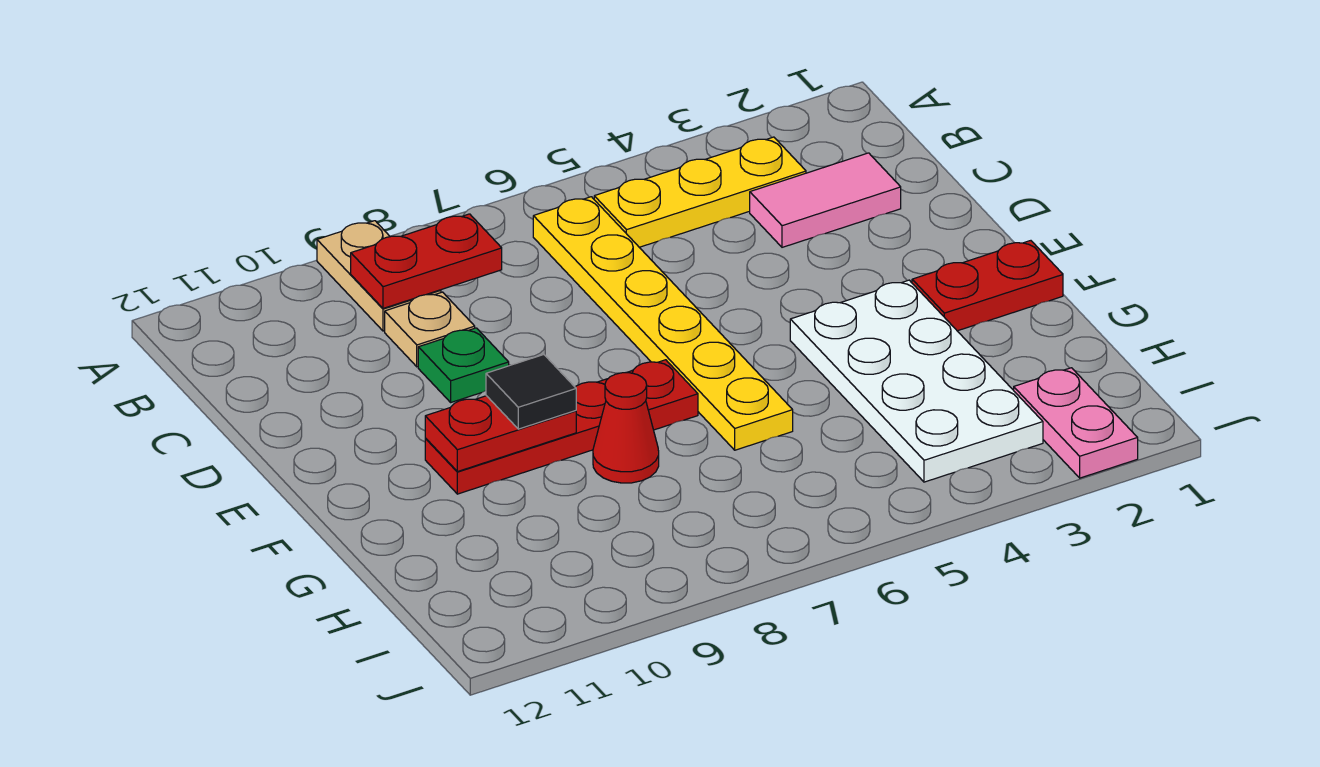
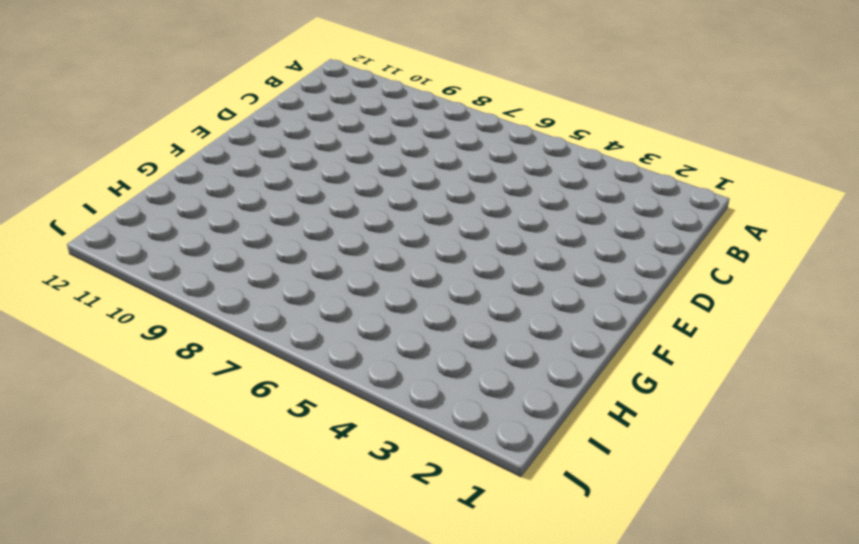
none -> tan plate A9:B9 level 1
none -> yellow plate B3:B5 level 1
none -> yellow plate B6:G6 level 1

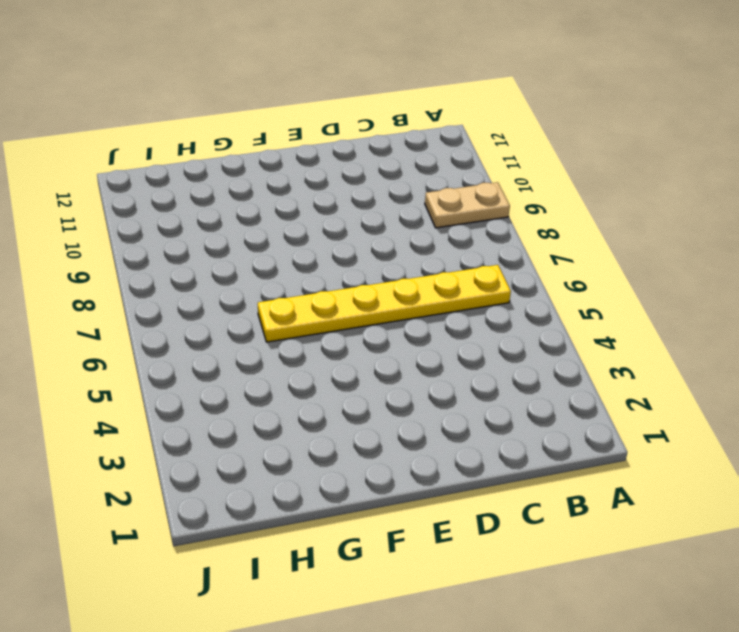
none -> yellow plate B3:B5 level 1
none -> pink tile C2:C3 level 1
none -> tan plate C9 level 1

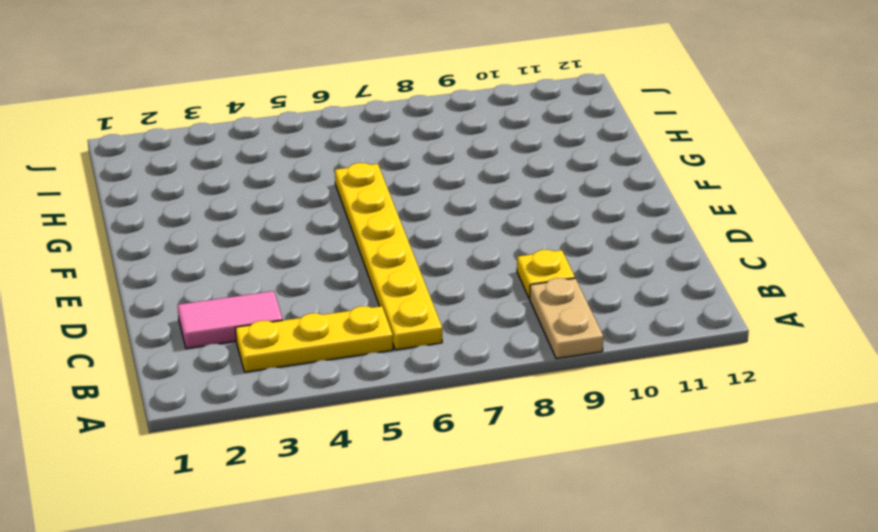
yellow plate C9 level 1 -> tan plate C9 level 1
none -> green plate D9 level 1
none -> red plate F1:F2 level 1
none -> white plate F3:I4 level 1

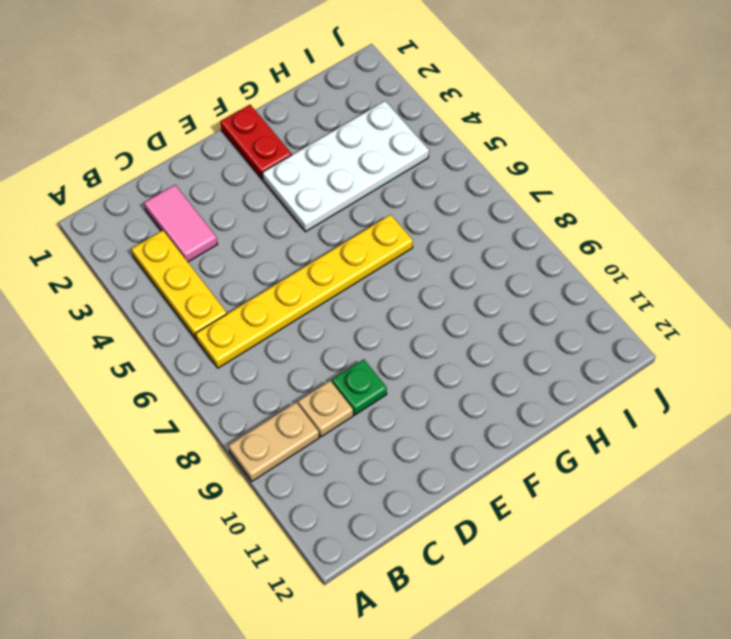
none -> red plate F7:F10 level 1
none -> red cone G8 level 1
none -> pink plate I2:J2 level 1

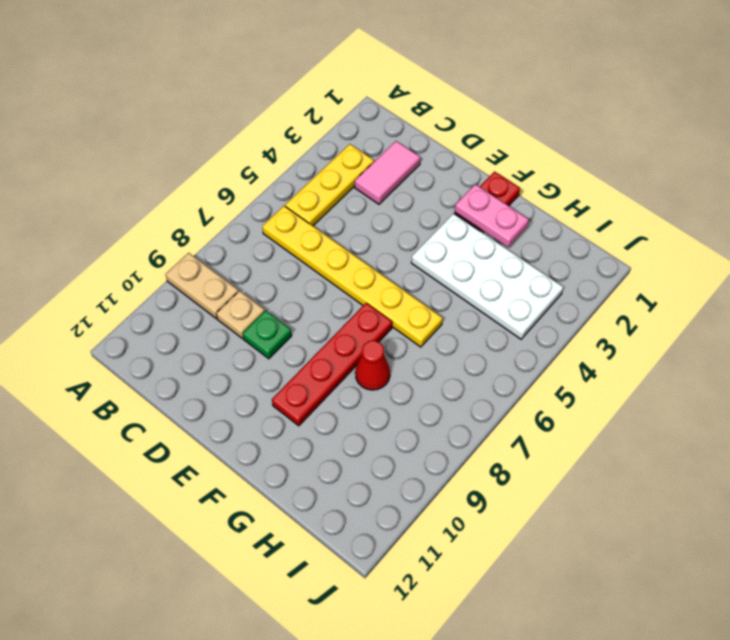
pink plate F2:G2 level 2 -> pink plate I2:J2 level 1
none -> red plate B8:B9 level 2
none -> red plate F9:F10 level 2
none -> black tile F9 level 3

